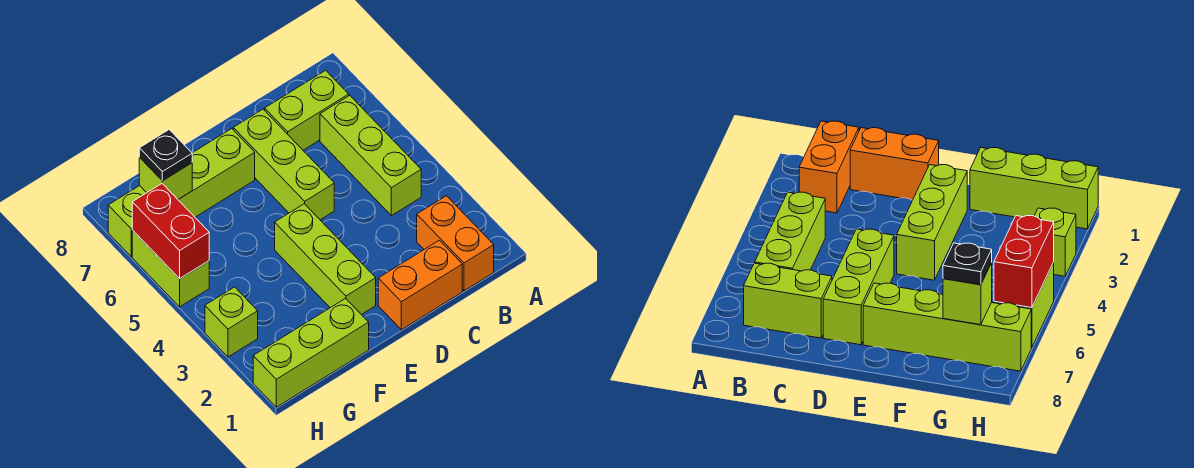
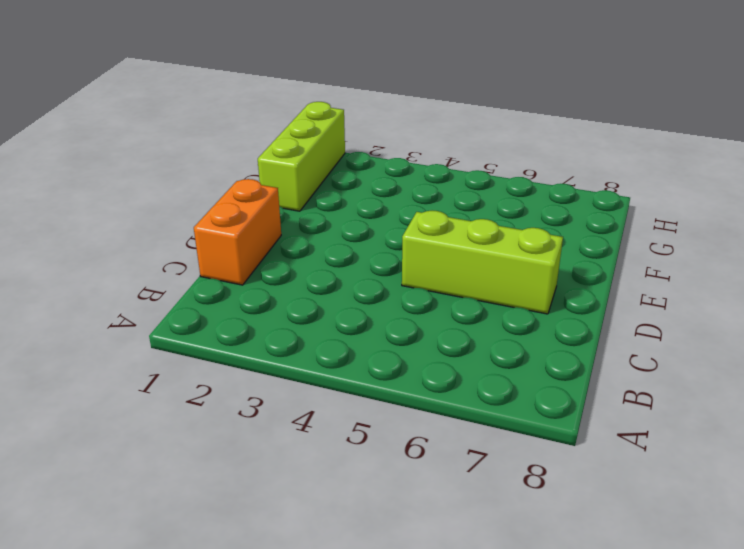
none -> orange brick B1:B2 level 1
none -> lime brick B4:B6 level 1
none -> lime brick B7:C7 level 1

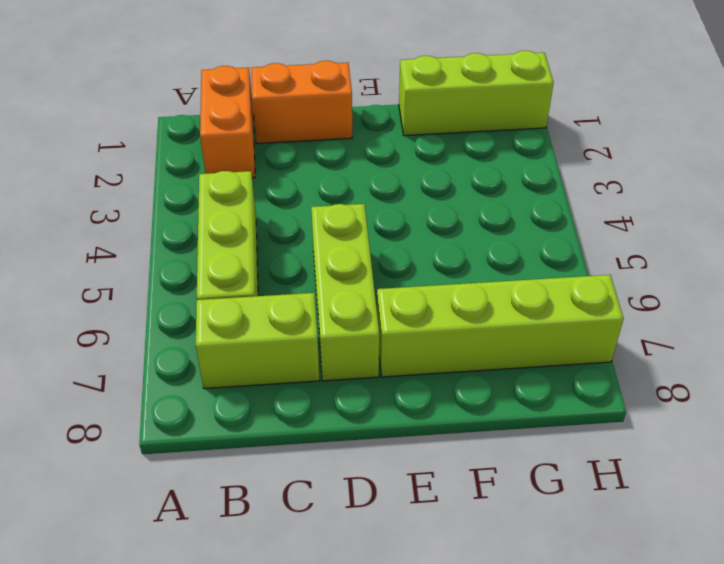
none -> lime brick E2:E4 level 1
none -> lime brick H3 level 1
none -> lime brick H5:H6 level 1

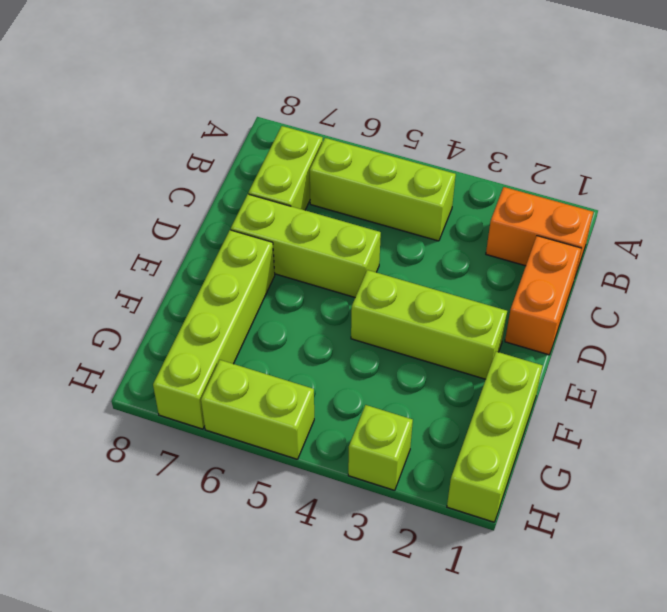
none -> lime brick G7 level 2
none -> red brick H5:H6 level 2
none -> black plate G7 level 3

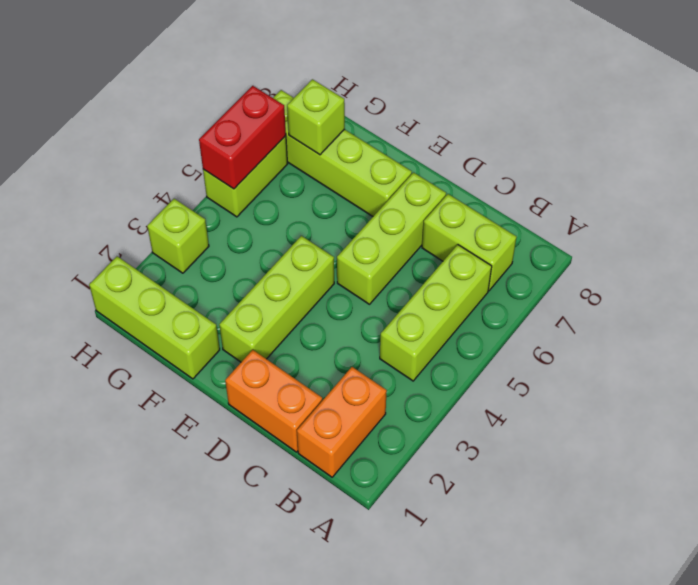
none -> black plate G7 level 3

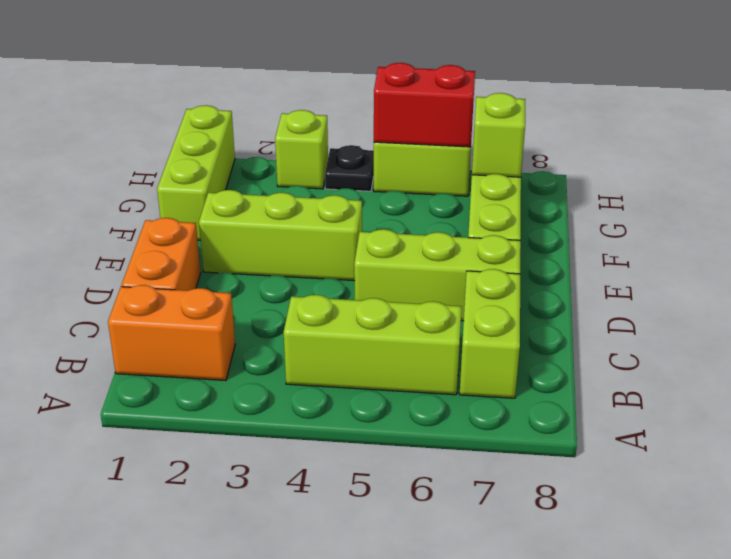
black plate H4 level 1 -> black plate G7 level 3

